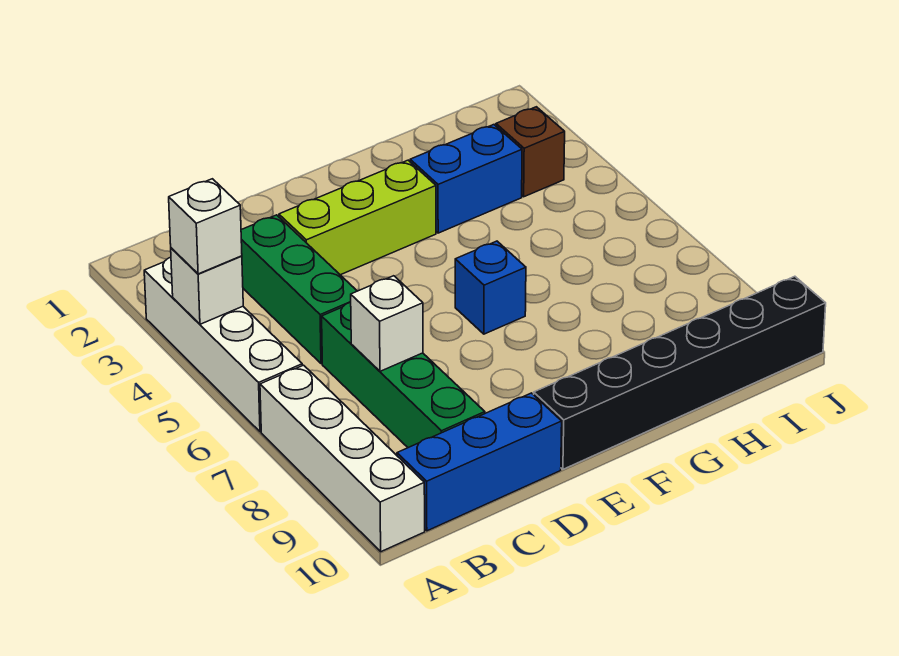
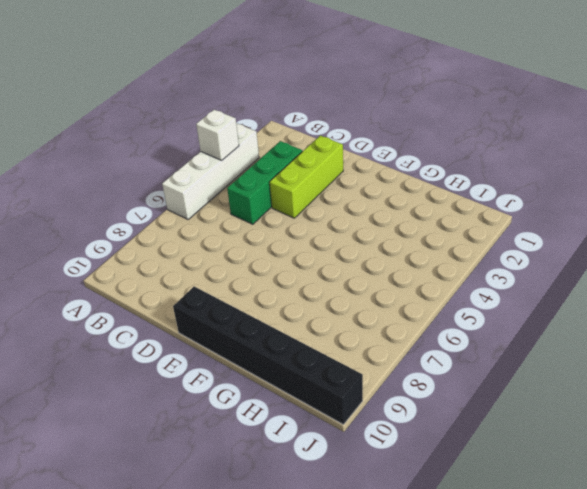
lime brick D2:D4 level 1 -> lime brick D3:F3 level 1
none -> white brick A7:A10 level 1
none -> blue brick B10:D10 level 1
none -> green brick C6:C9 level 1

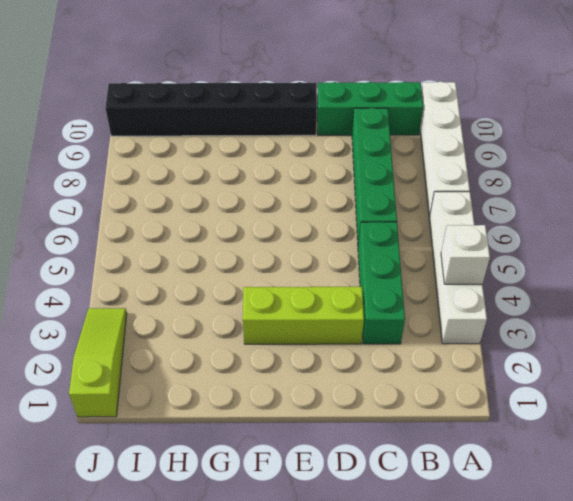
green brick B10:D10 level 1 -> blue brick B10:D10 level 1
lime slope J1:J3 level 1 top 1 -> none
none -> blue brick F6 level 1
none -> blue brick G3:H3 level 1
none -> brown brick I3 level 1

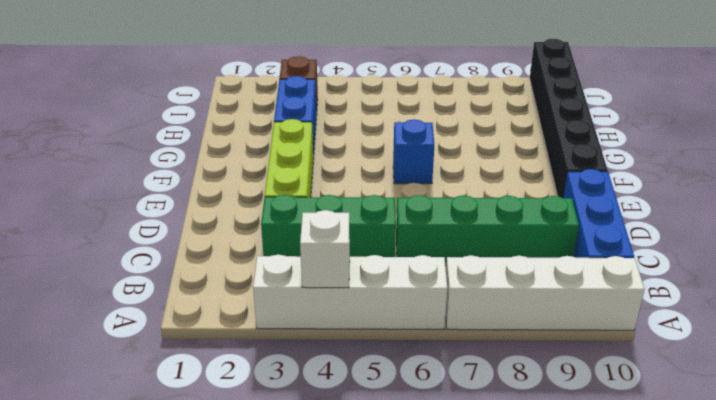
none -> white brick C7 level 2
none -> white brick A4 level 3

